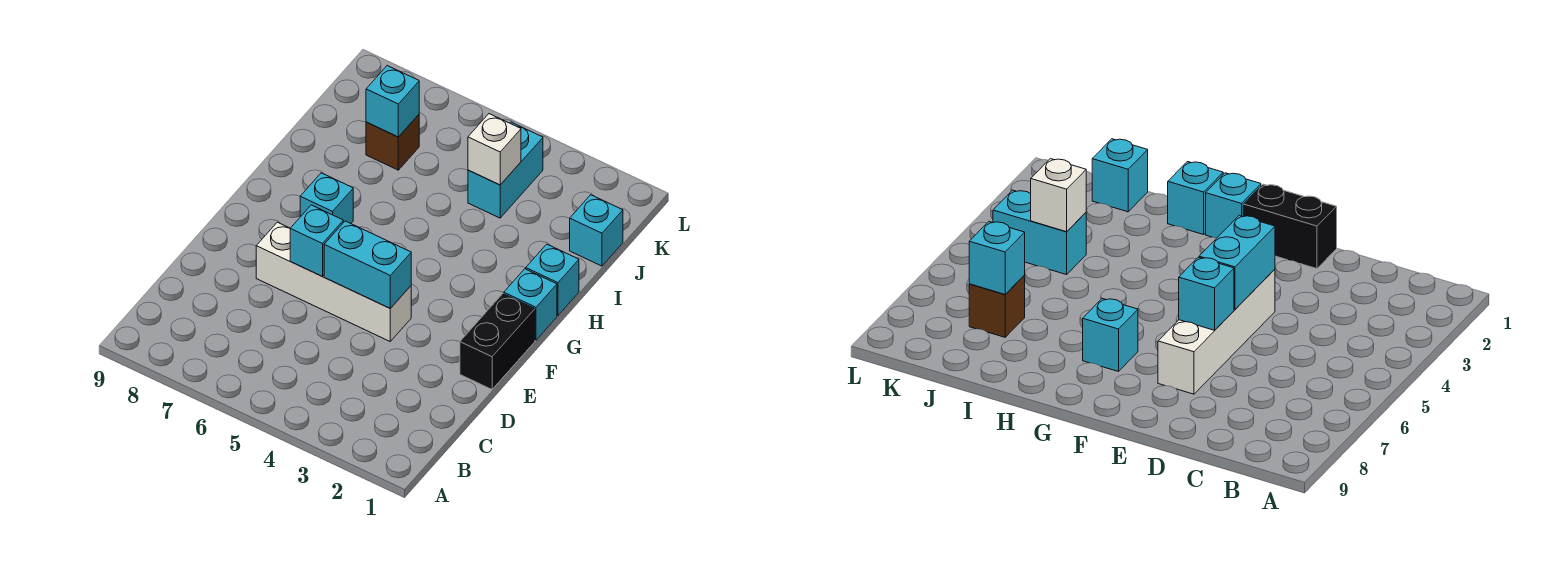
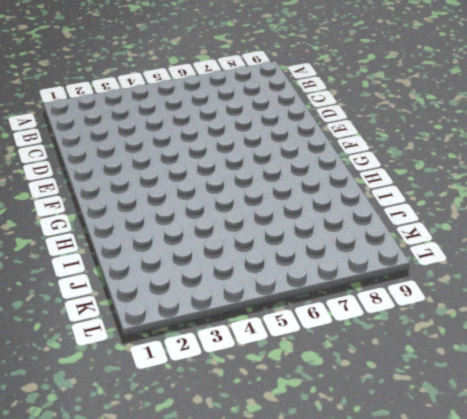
none -> black brick E1:F1 level 1
none -> white brick E4:E7 level 1
none -> cyan brick G1 level 1

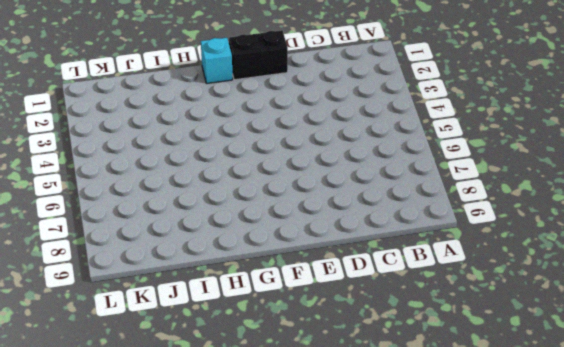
none -> white brick E4:E7 level 1
none -> cyan brick G7 level 1
none -> cyan brick H1 level 1

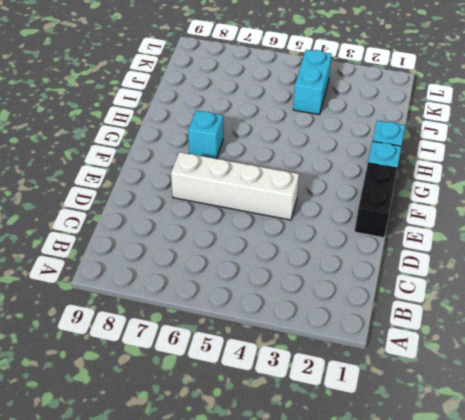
none -> cyan brick J1 level 1
none -> brown brick J7 level 1
none -> cyan brick E4:E5 level 2

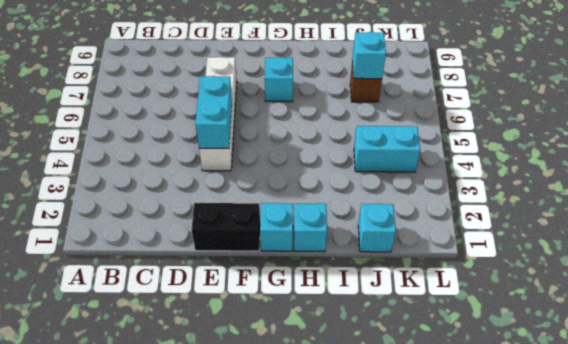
none -> cyan brick E6 level 2
none -> white brick J4 level 2

